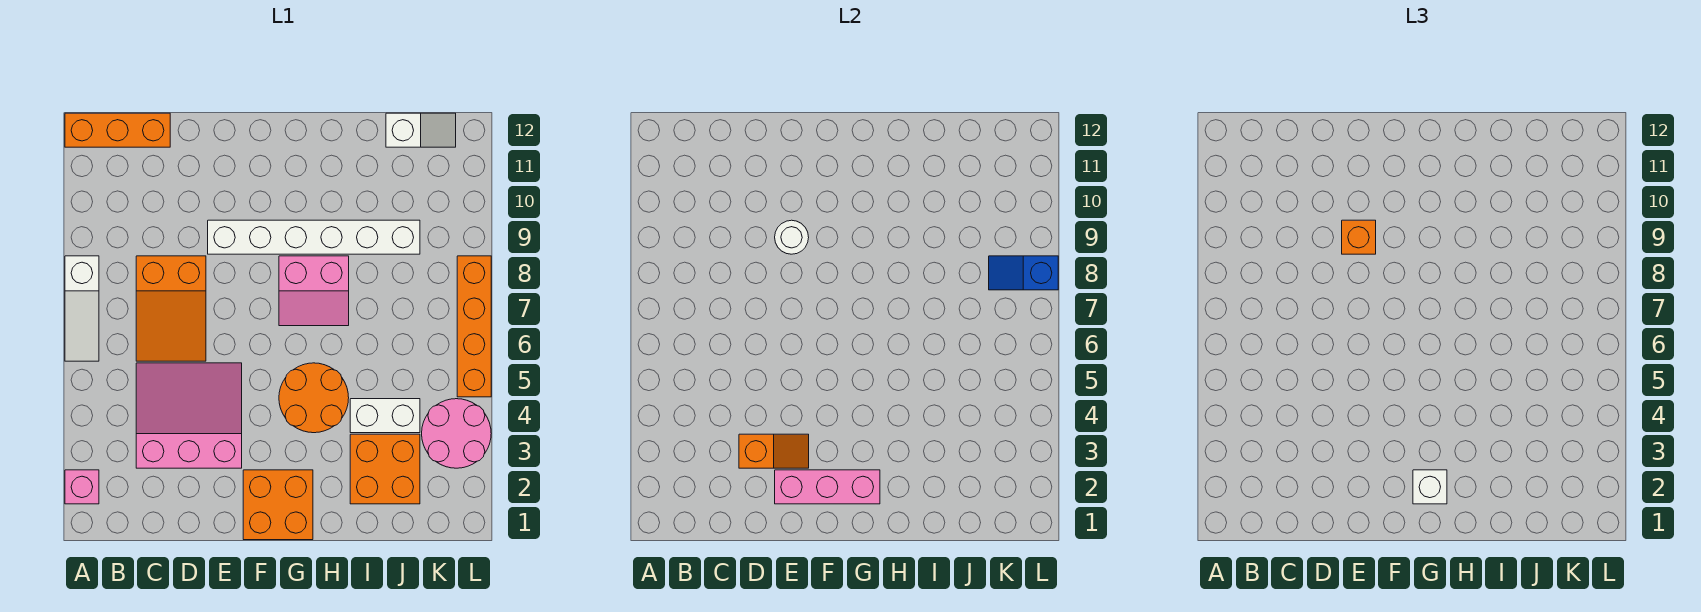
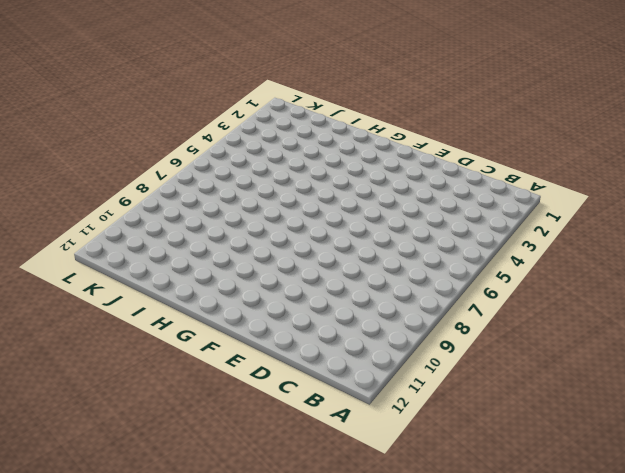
none -> pink brick A2 level 1
none -> white slope A6:A8 level 1 top 8
none -> orange brick A12:C12 level 1

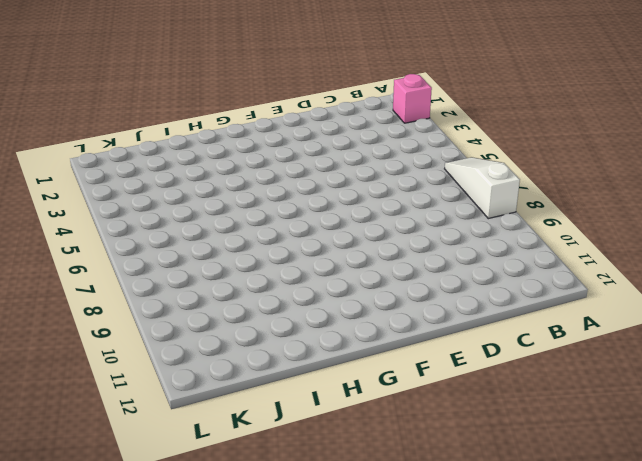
none -> orange brick A12:C12 level 1
none -> pink slope C3:E5 level 1 top 3
none -> orange slope C6:D8 level 1 top 8

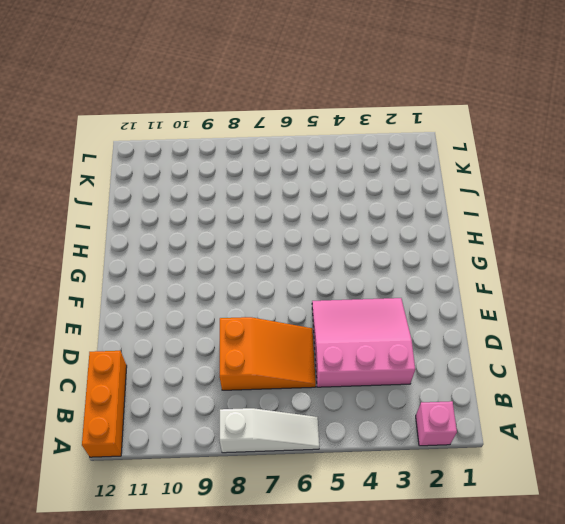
pink slope C3:E5 level 1 top C -> pink slope C3:E5 level 1 top 3
none -> white brick E9:J9 level 1
none -> orange brick F1:G2 level 1
none -> orange round brick G4:H5 level 1

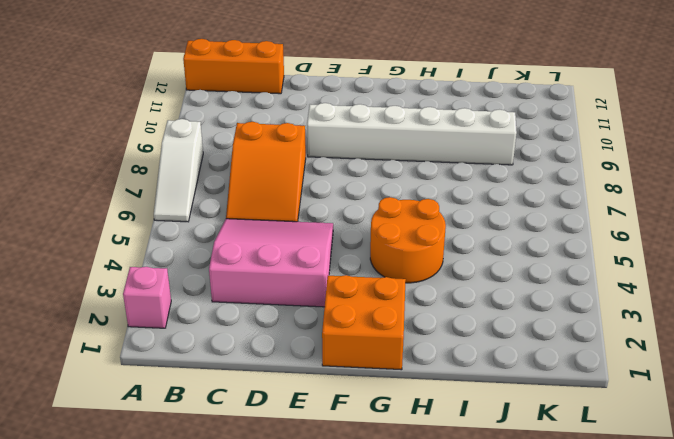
none -> pink slope G7:H8 level 1 top 8
none -> orange brick I2:J3 level 1
none -> white brick I4:J4 level 1

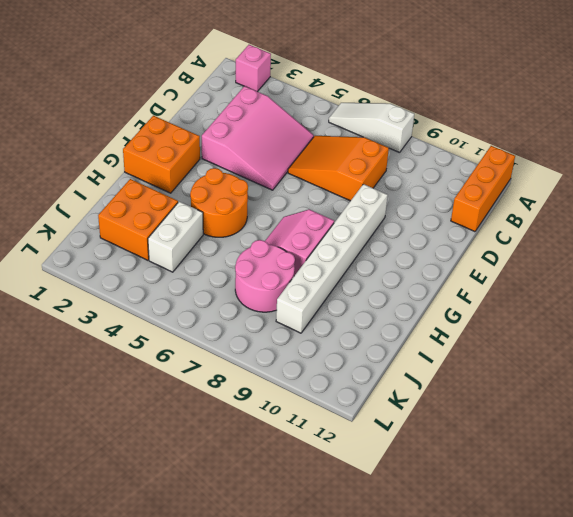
pink round brick I7:J8 level 1 -> pink round brick K3:L4 level 1
none -> white slope J12:K12 level 1 top J
none -> orange brick L5:L8 level 1
none -> orange slope D3:E3 level 2 top D

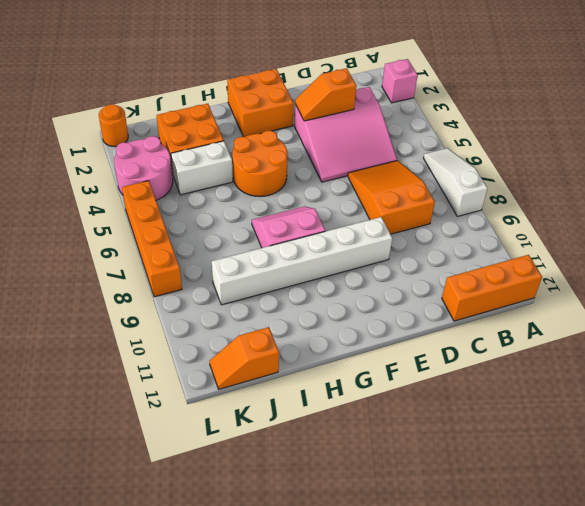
orange slope J12:K12 level 1 top J -> white slope J12:K12 level 1 top J
orange round brick L1 level 1 -> none
none -> pink brick E2:G2 level 2
none -> white round brick E9 level 2
none -> blue slope K8:L8 level 2 top L

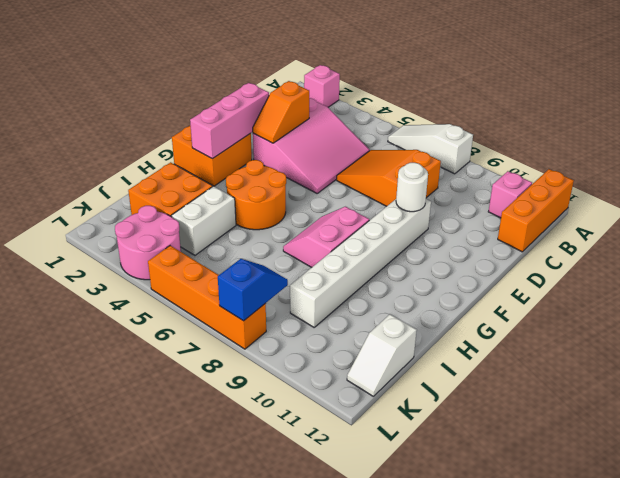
pink brick B11 level 1 -> none
none -> orange brick E9 level 3
none -> white brick G2 level 3

